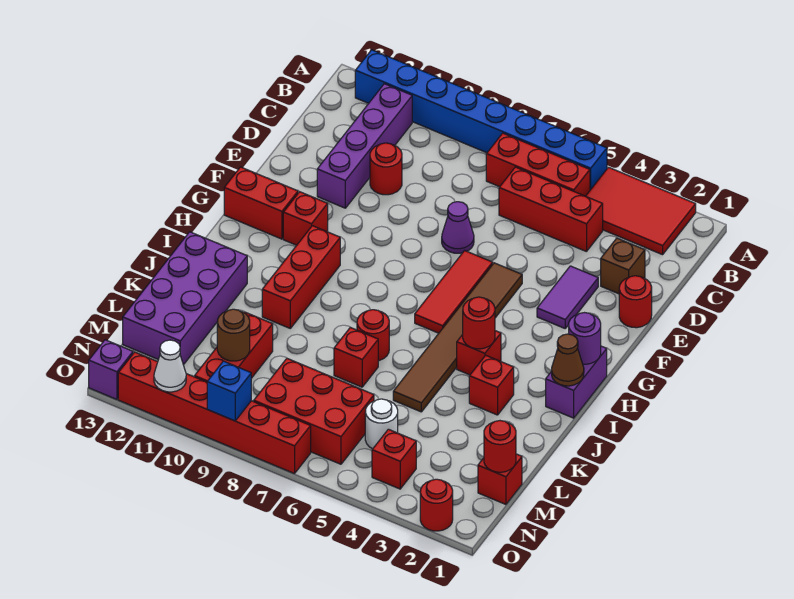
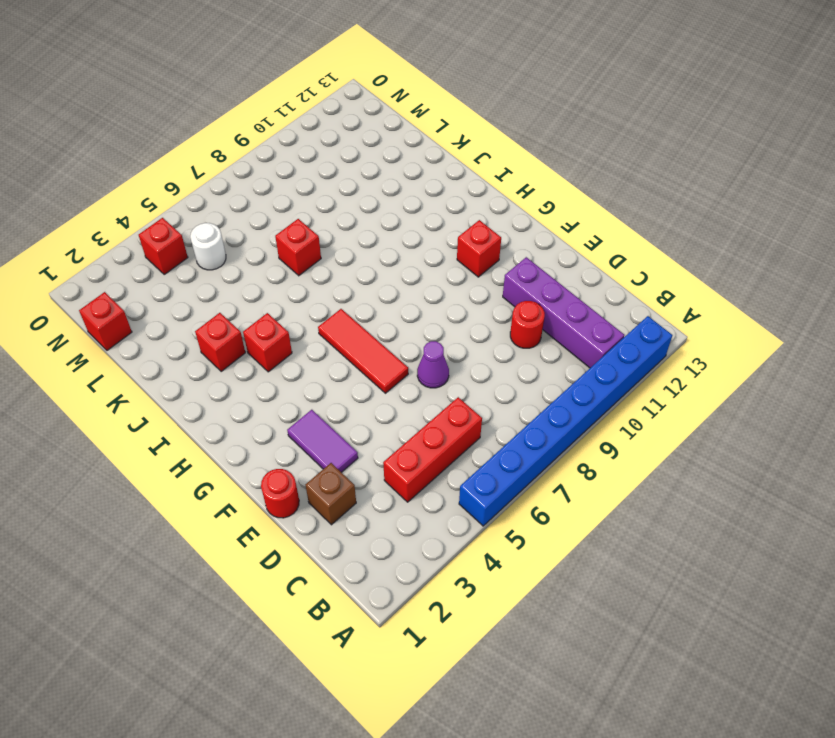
none -> red tile A2:B4 level 1
none -> red brick B5:B7 level 1
none -> brown tile F5:K5 level 1
none -> red brick G12:G13 level 1

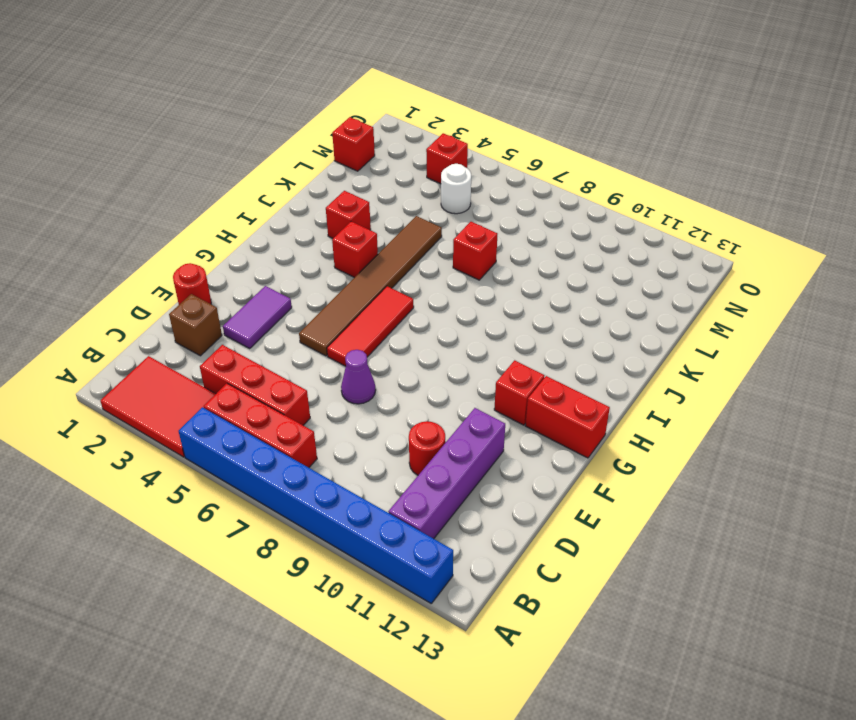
none -> purple brick H1:I1 level 1
none -> red brick H10:J10 level 1
none -> red round brick J7 level 1
none -> purple brick J12:M13 level 1

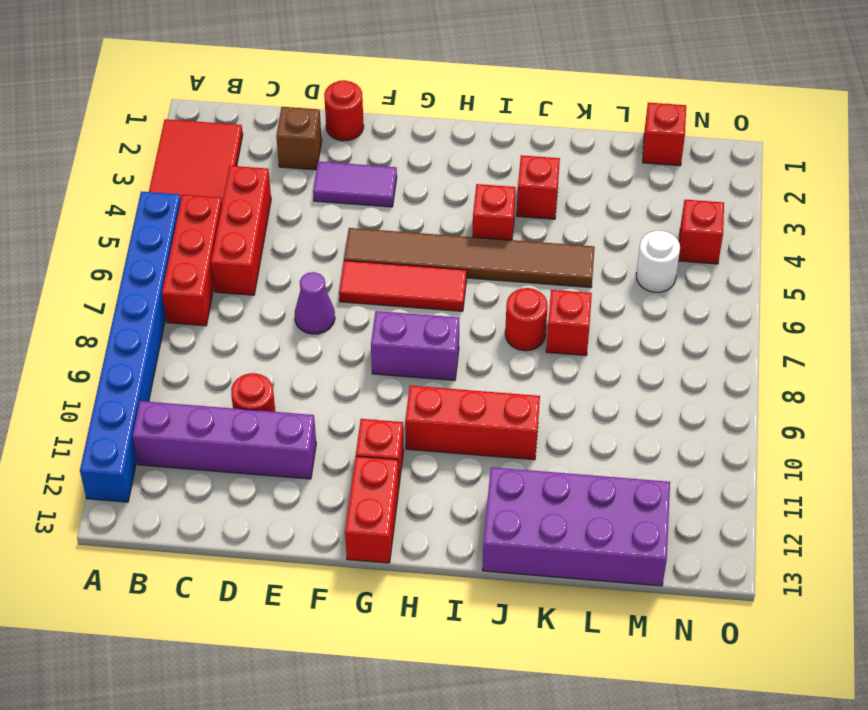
purple brick G8:H8 level 1 -> purple brick H1:I1 level 1
none -> red brick L10:N10 level 1
none -> red brick M6:N8 level 1
none -> red round brick O2 level 1
none -> red brick O7:O12 level 1

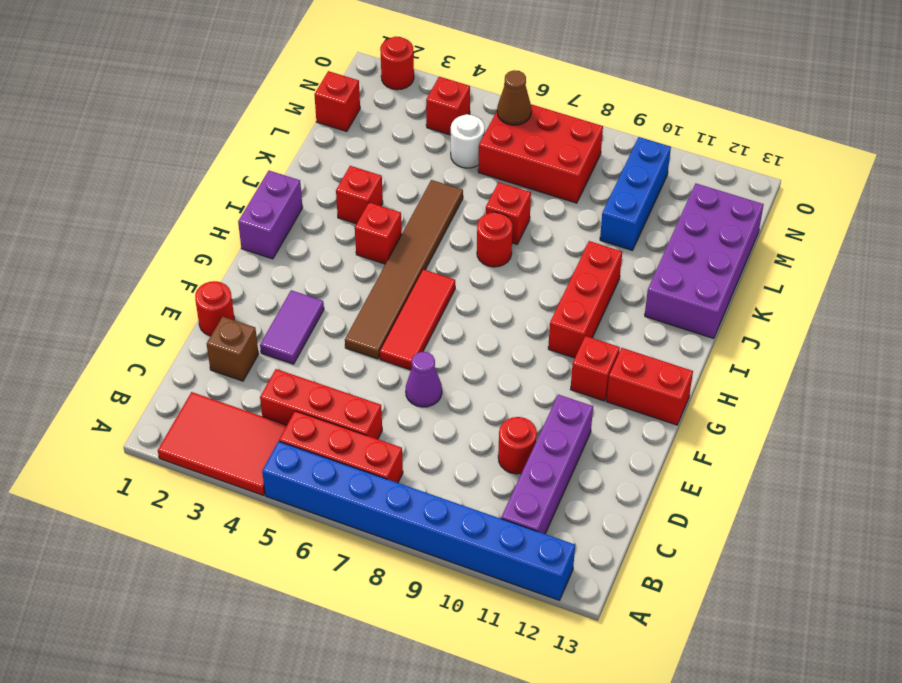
blue brick L10:N10 level 1 -> red brick L10:N10 level 1
brown cone N6 level 2 -> brown cone I1 level 2
none -> red brick O7:O12 level 1
none -> purple brick O13 level 1
none -> purple round brick H1 level 2
none -> red round brick I4 level 2

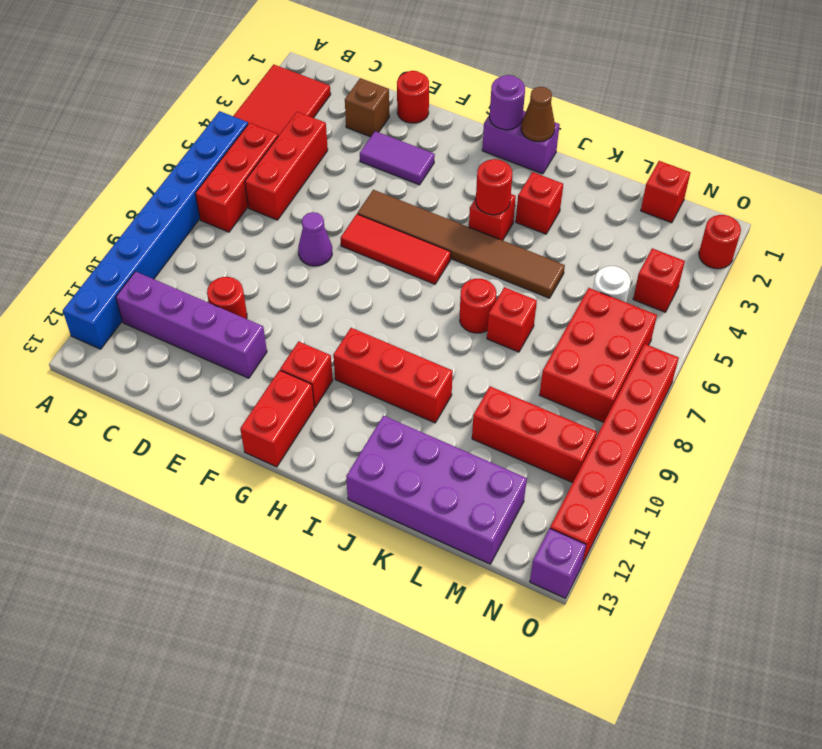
none -> red round brick M1 level 2
none -> brown round brick M10 level 2
none -> blue brick O9 level 2
none -> white cone O11 level 2

